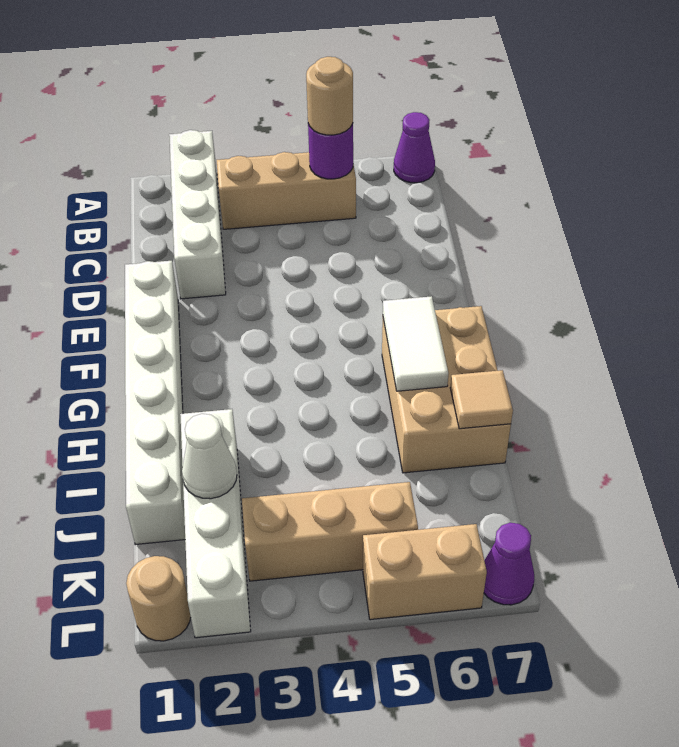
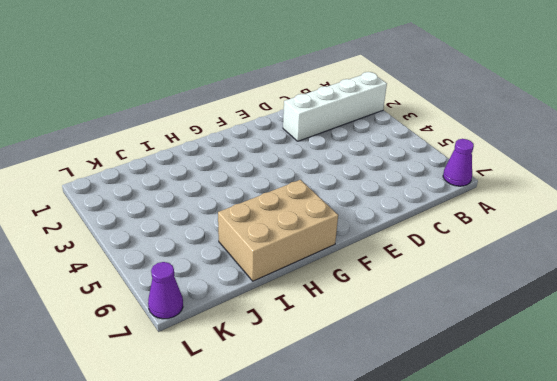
none -> tan brick B3:B5 level 1
none -> white brick E1:J1 level 1
none -> white brick I2:L2 level 1

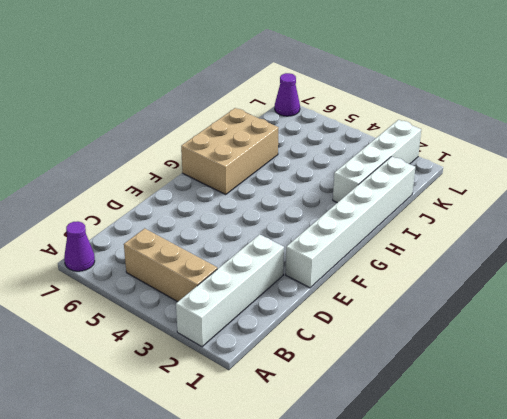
none -> tan brick K3:K5 level 1
none -> tan round brick L1 level 1
none -> tan brick L5:L6 level 1

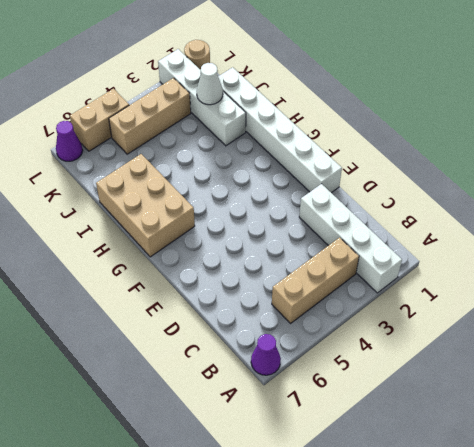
none -> purple round brick B5 level 2
none -> white tile G6:H6 level 2
none -> tan tile I7 level 2

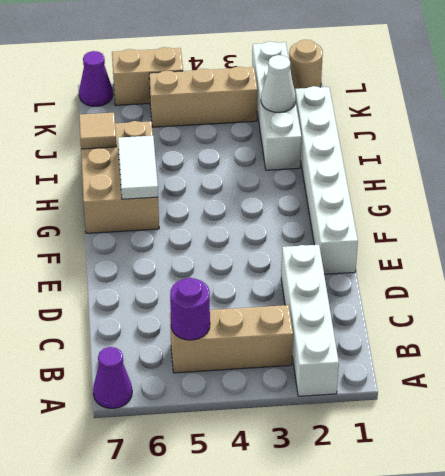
none -> tan round brick B5 level 3

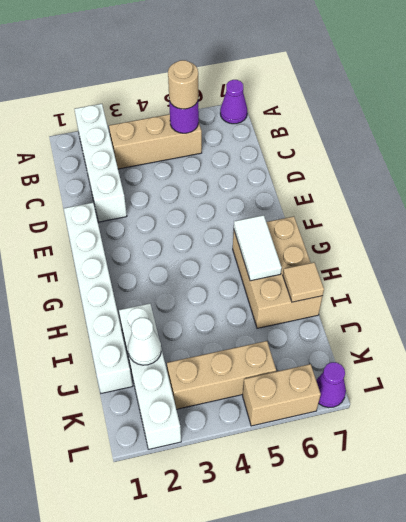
none -> tan round brick L1 level 1

